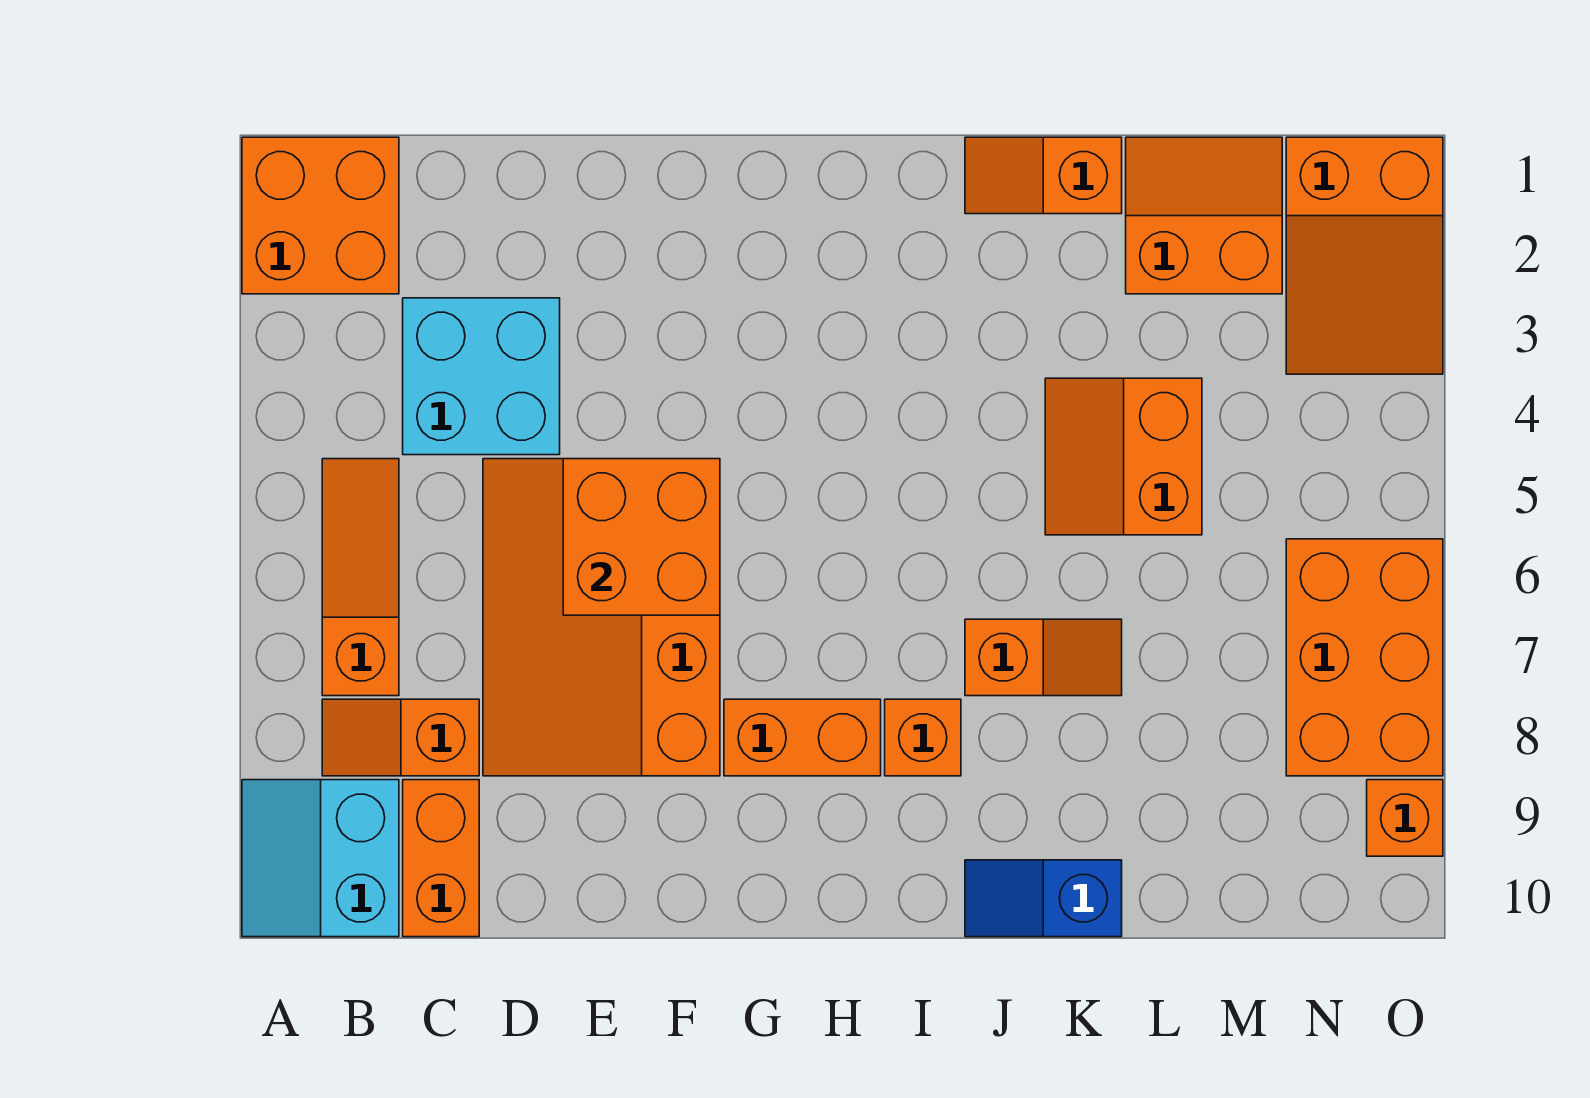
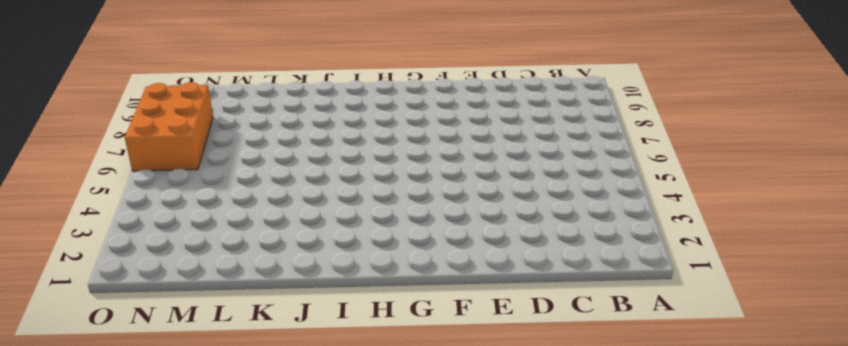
none -> orange brick A1:B2 level 1
none -> cyan slope A9:B10 level 1 top B
none -> orange slope B5:B7 level 1 top 7

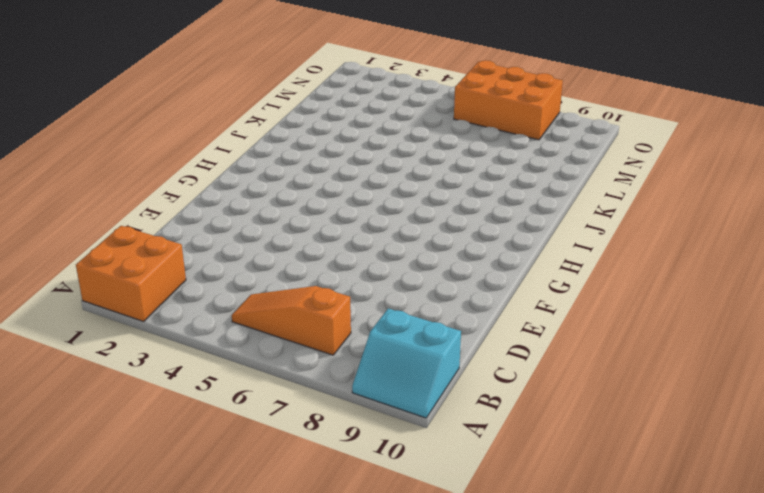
none -> orange slope B8:C8 level 1 top C
none -> cyan brick C3:D4 level 1
none -> orange brick C9:C10 level 1

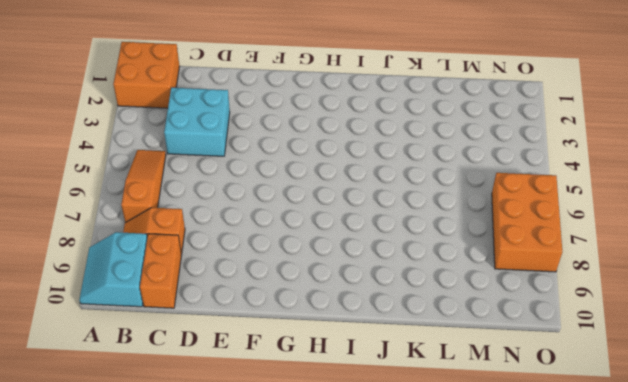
none -> orange slope D5:F8 level 1 top F
none -> orange brick G8:H8 level 1
none -> orange brick I8 level 1

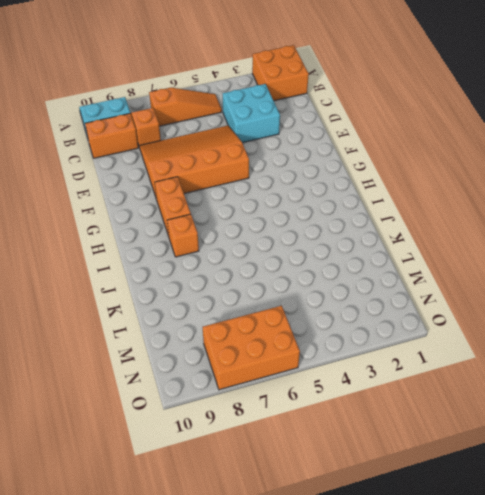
none -> orange slope J1:K1 level 1 top K
none -> orange slope J7:K7 level 1 top J
none -> blue slope J10:K10 level 1 top K

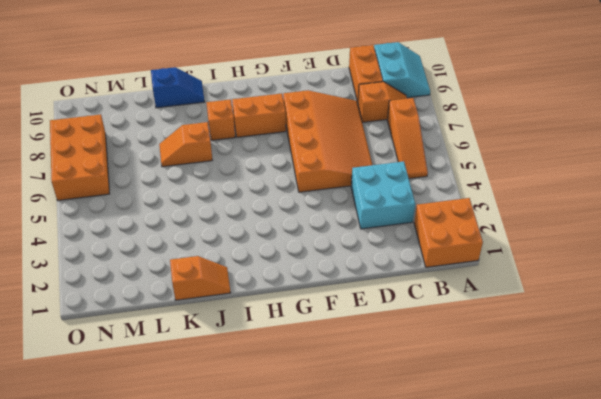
none -> orange slope K4:L5 level 1 top L
none -> orange slope L1:M2 level 1 top 2
none -> orange slope N1:O3 level 1 top 1

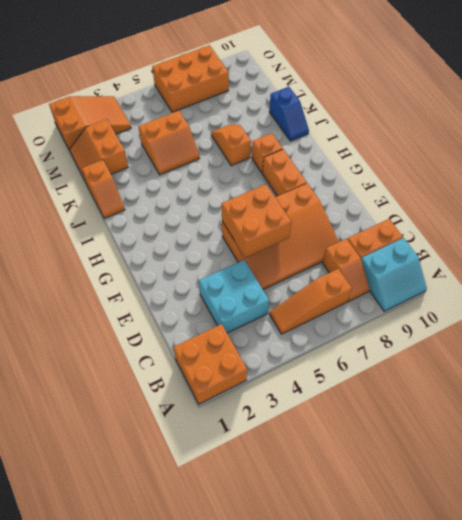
none -> orange brick O9 level 1

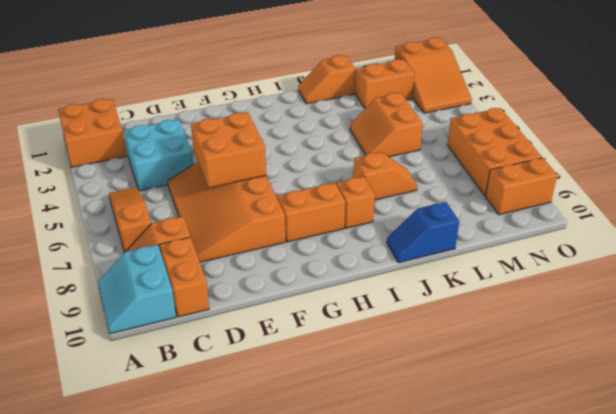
orange brick N9:O9 level 1 -> orange brick O9 level 1

